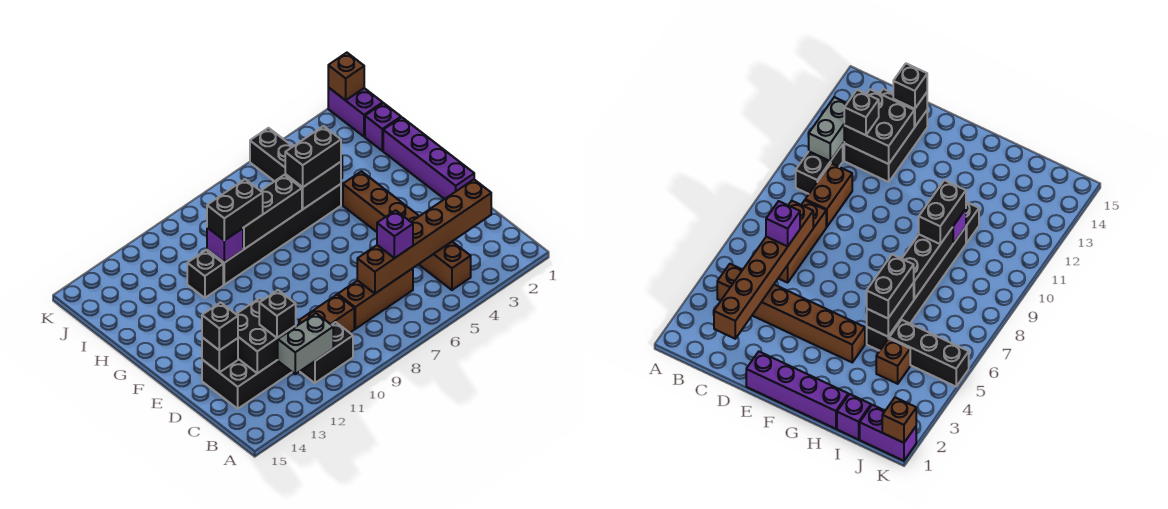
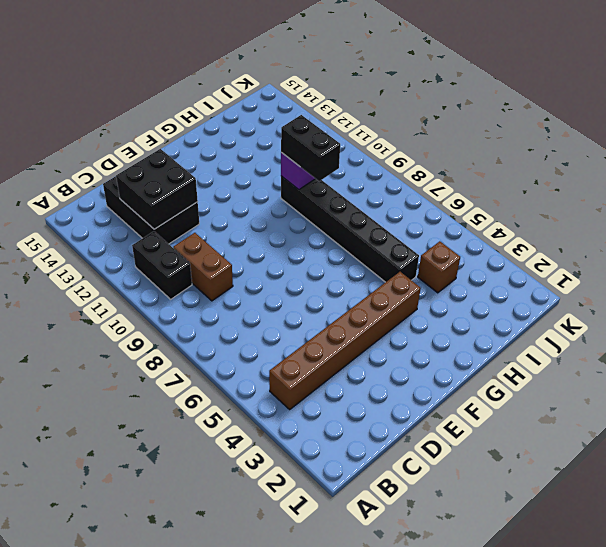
none -> brown brick C6:C8 level 1
none -> purple brick E1:H1 level 1
none -> black brick H11 level 1

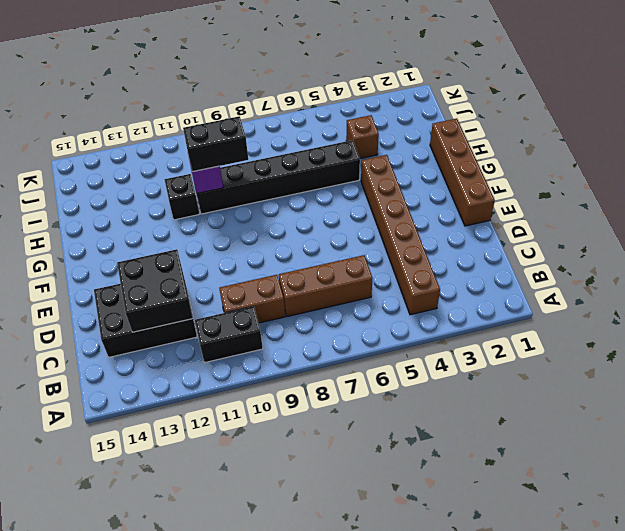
brown brick E1:H1 level 1 -> purple brick E1:H1 level 1
none -> purple brick I1 level 1
none -> black brick I5:K5 level 1
none -> purple brick J1:K1 level 1

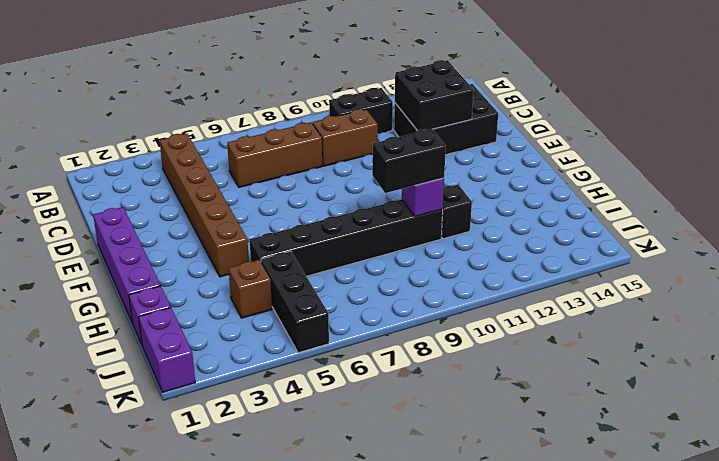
none -> grey brick B11:B12 level 2
none -> brown brick C2:C7 level 2
none -> black brick D14 level 2

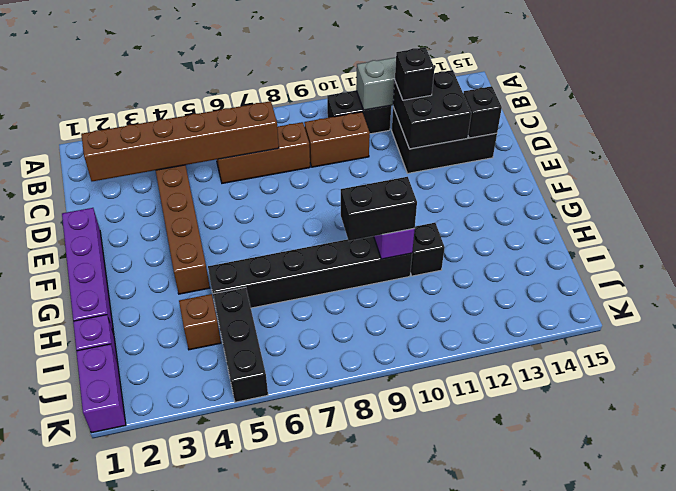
none -> black brick H5:H6 level 2
none -> black brick H7:H9 level 2
none -> brown brick K1 level 2

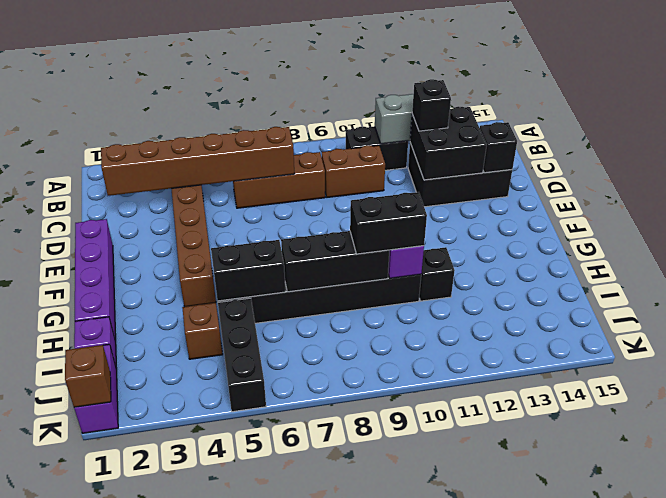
none -> purple brick C6 level 3
none -> black brick D14 level 3
none -> black brick H5:H6 level 3

